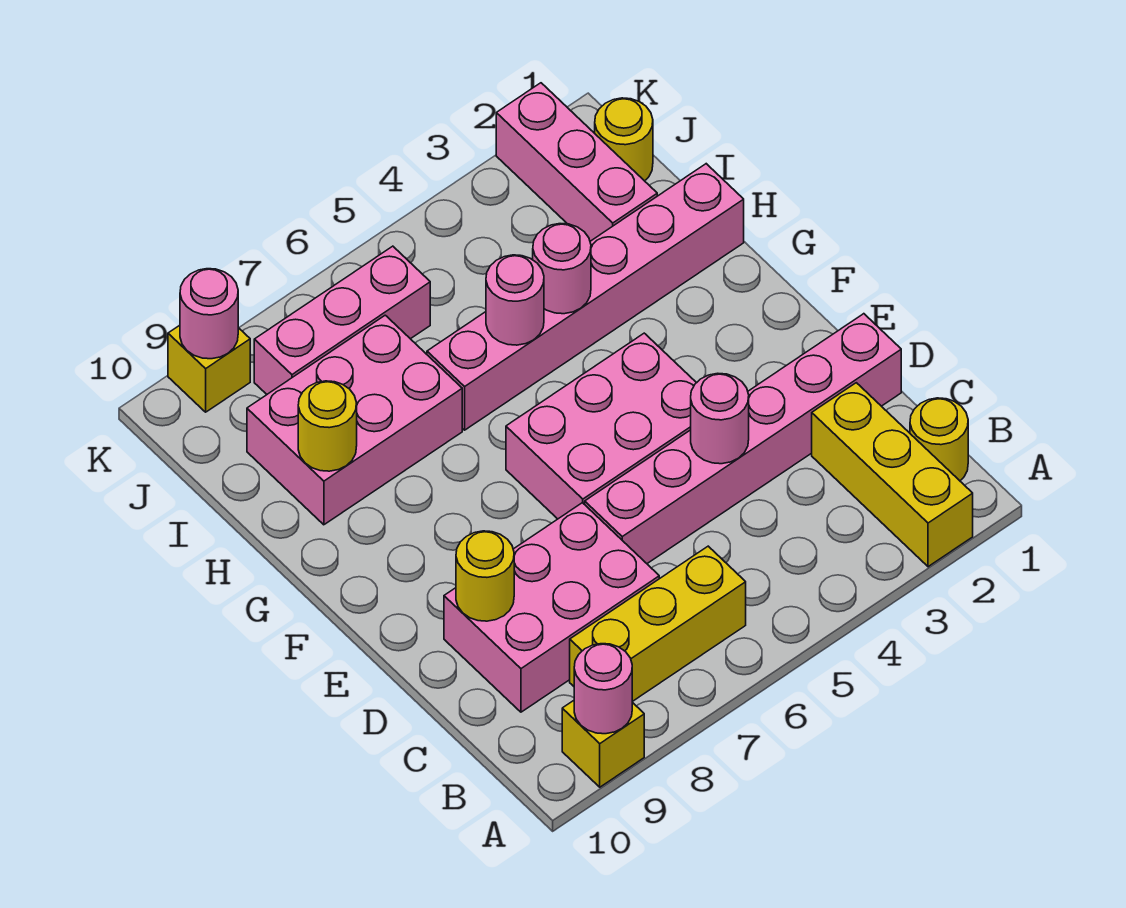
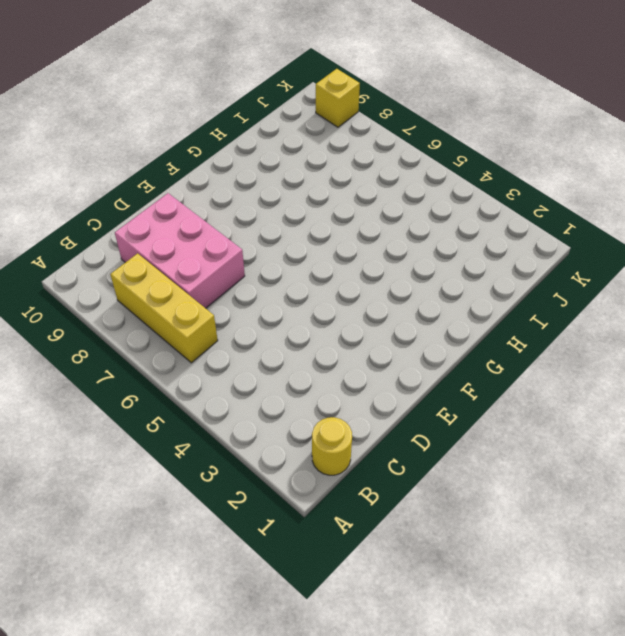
none -> yellow brick A2:C2 level 1
none -> yellow brick A9 level 1
none -> pink brick D1:D6 level 1

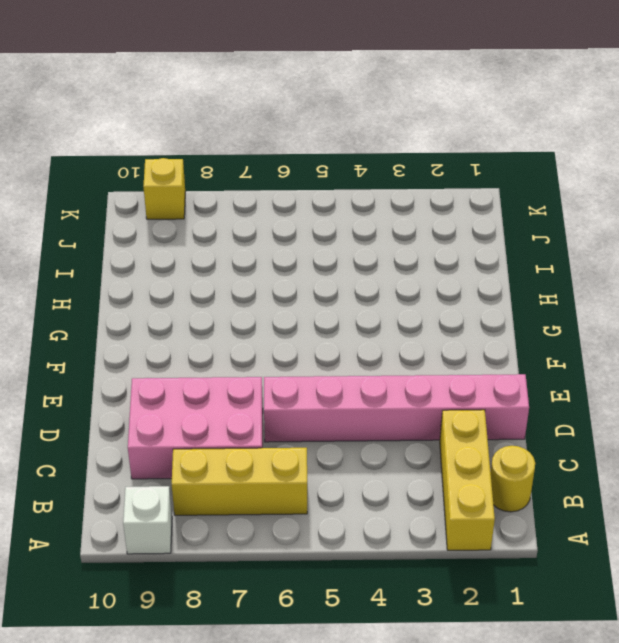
white brick A9 level 1 -> yellow brick A9 level 1
none -> pink brick E4:F6 level 1
none -> pink brick H1:H6 level 1
none -> pink brick H7:I9 level 1

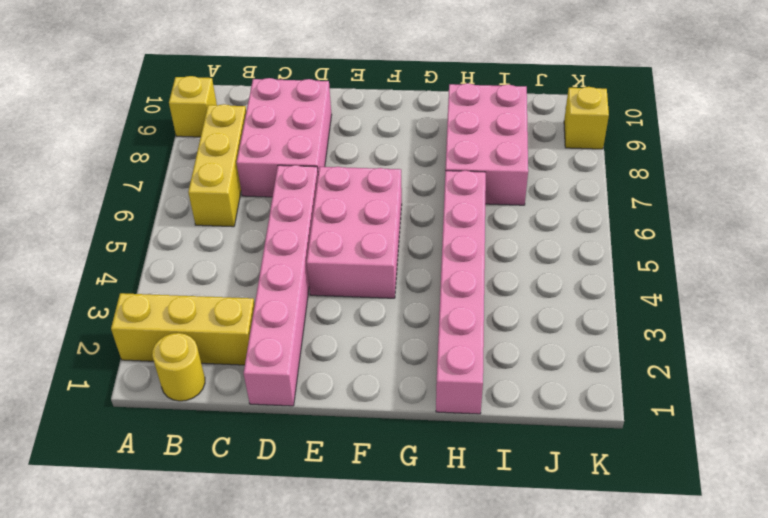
none -> pink brick I2:K2 level 1
none -> yellow round brick J1 level 1
none -> pink brick J6:J8 level 1

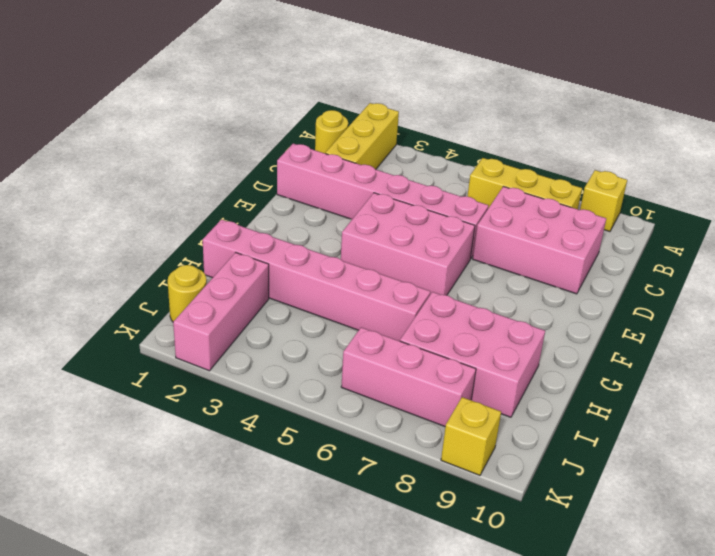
none -> pink round brick A9 level 2
none -> pink round brick D4 level 2
none -> yellow round brick D9 level 2

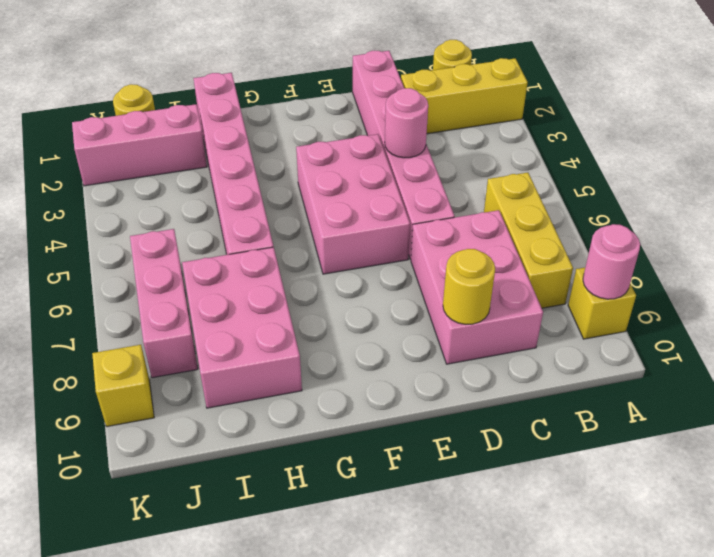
none -> pink round brick H4 level 2
none -> pink round brick H5 level 2
none -> yellow round brick H9 level 2

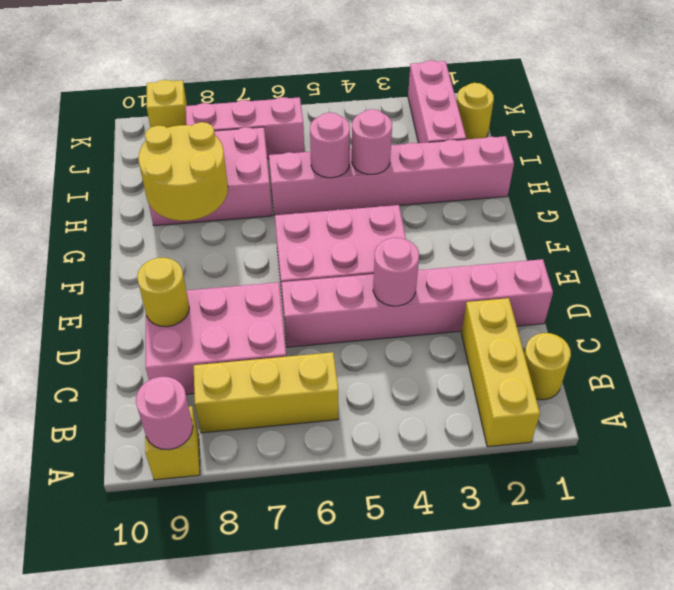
yellow round brick G8:H9 level 2 -> yellow round brick H9 level 2
none -> pink round brick K9 level 2

